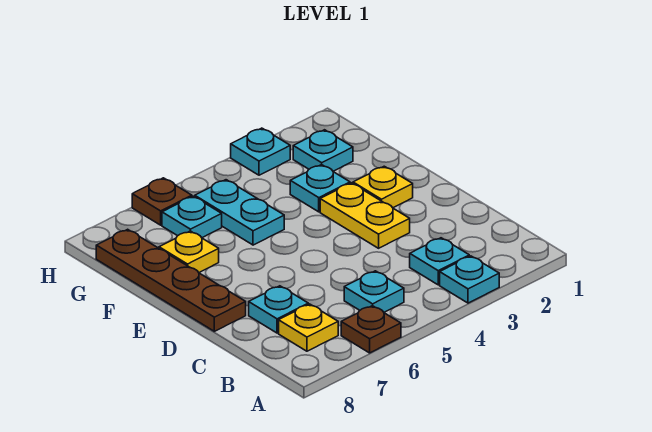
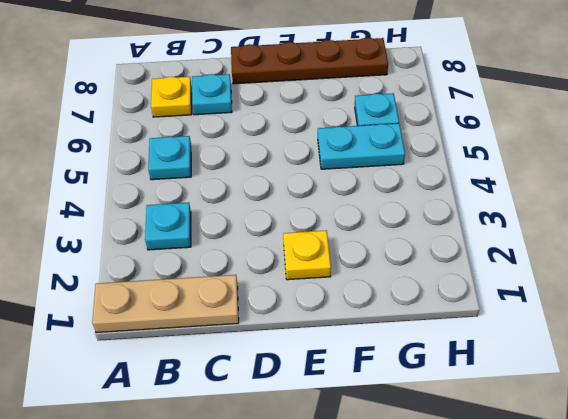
tan plate A1:C1 level 1 -> none
none -> cyan plate A3 level 1
none -> brown plate A6 level 1
none -> yellow plate D3:E3 level 1

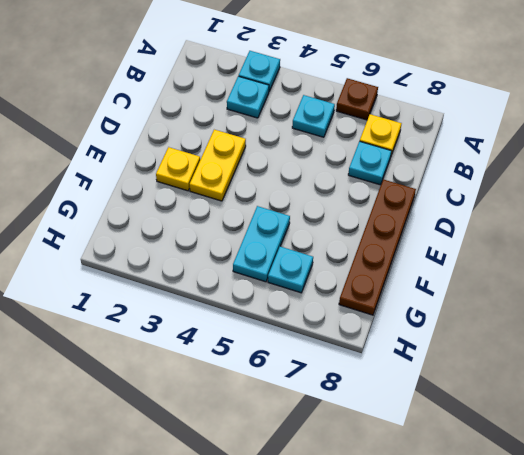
none -> cyan plate F3 level 1
none -> yellow plate F7 level 1
none -> cyan plate G2 level 1

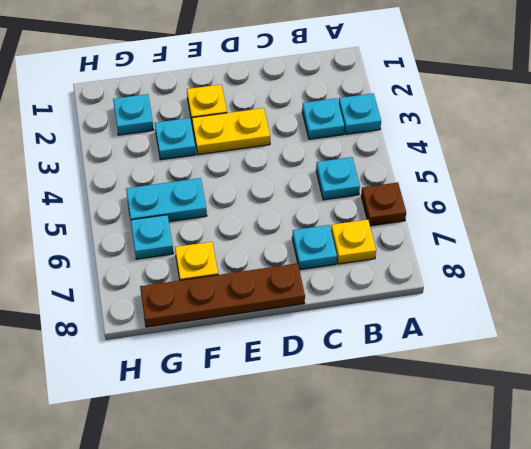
none -> cyan plate H3 level 1
none -> brown plate H6 level 1

